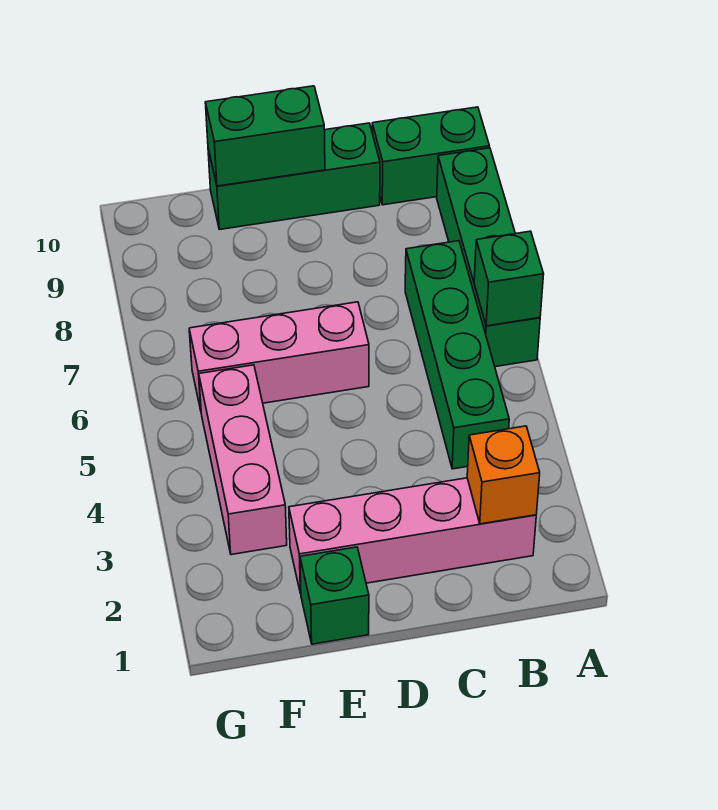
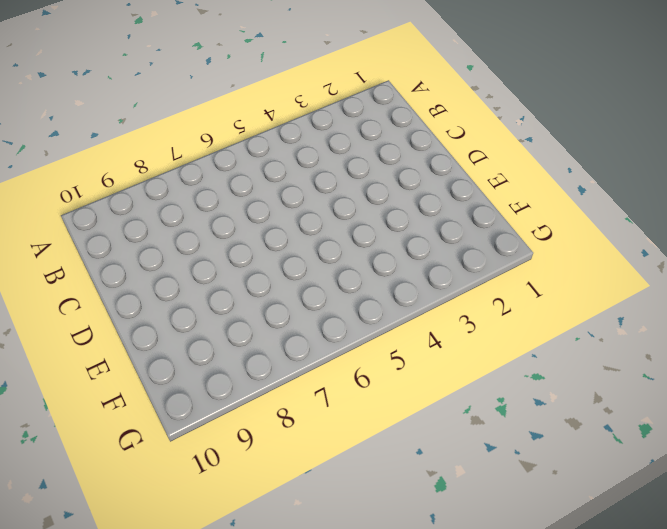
none -> green brick A6:A9 level 1
none -> green brick A10:B10 level 1

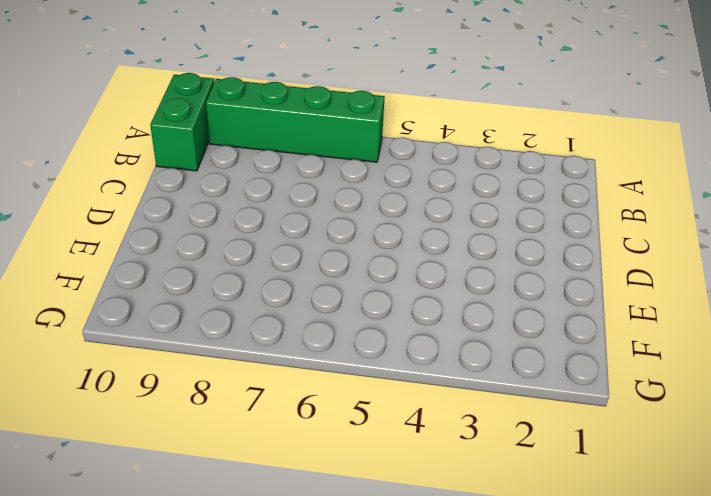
none -> pink brick B2:E2 level 1
none -> green brick B4:B7 level 1

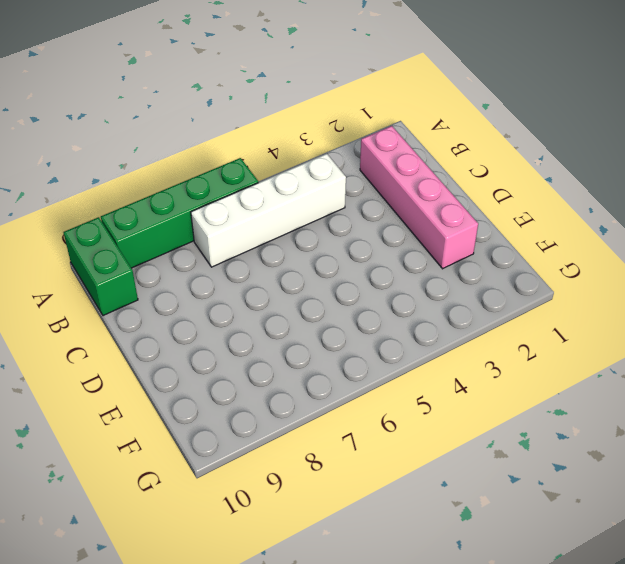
white brick B4:B7 level 1 -> green brick B4:B7 level 1
none -> green brick C10:E10 level 1
none -> pink brick D6:F6 level 1

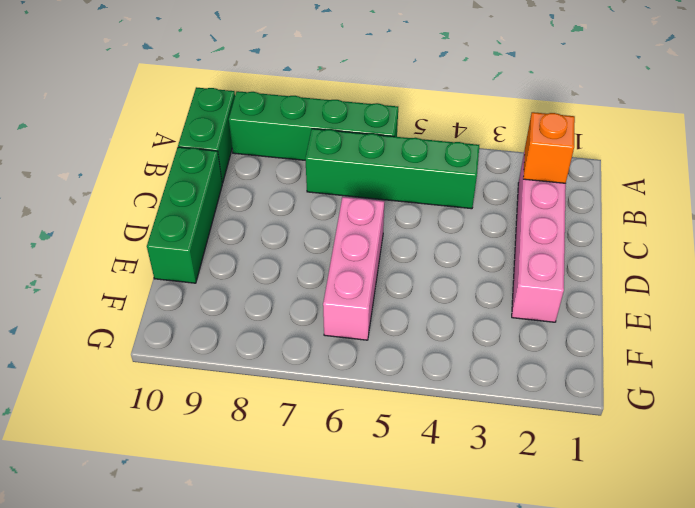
none -> green brick E1 level 1
none -> pink brick F3:F5 level 1

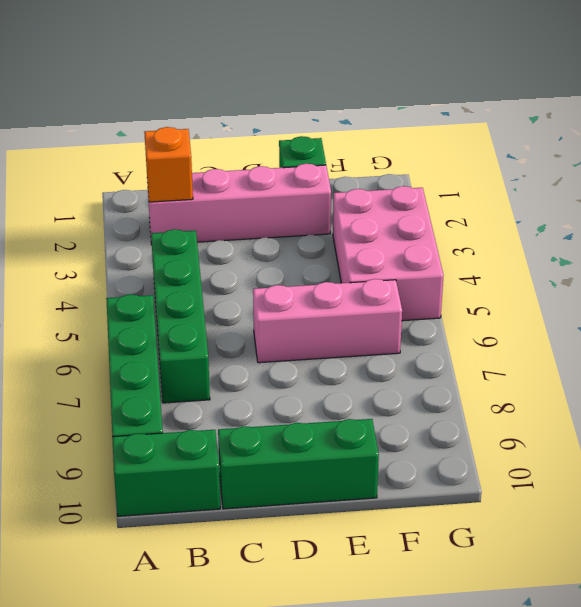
pink brick F3:G5 level 1 -> pink brick F3:F5 level 1
none -> green brick A6 level 2
none -> green brick D10:E10 level 2

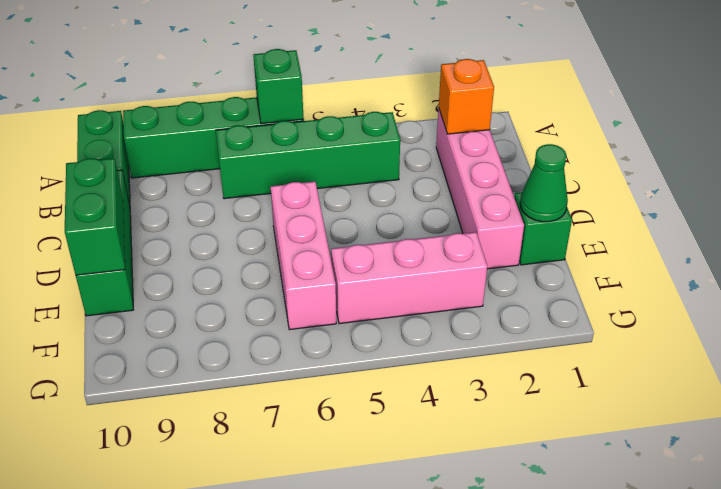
green cone E1 level 2 -> none

